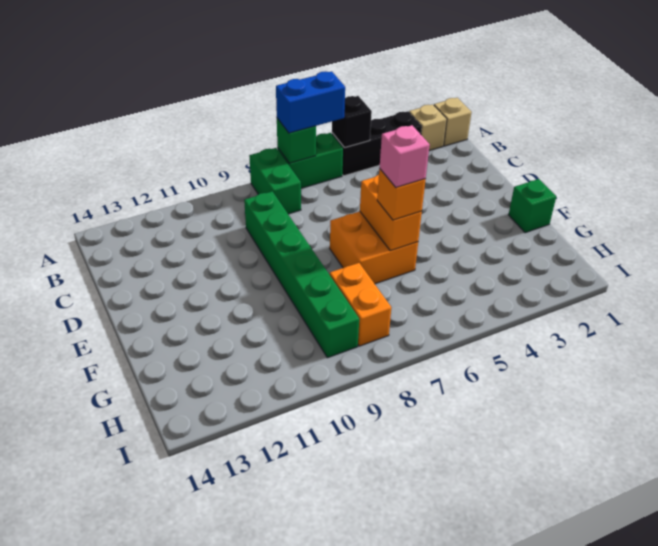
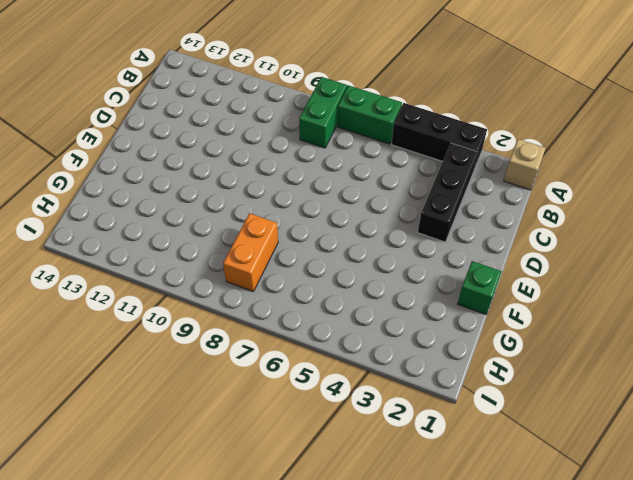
black brick B3:D3 level 1 -> none
none -> tan brick A2 level 1
none -> green brick C9:H9 level 1
none -> orange brick E6:F7 level 1

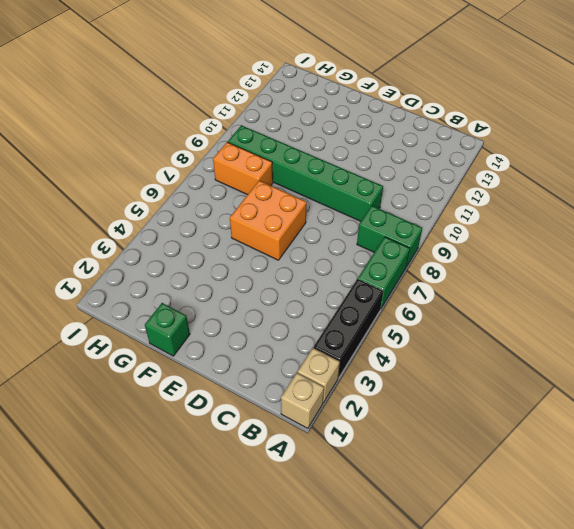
none -> black brick A5 level 2
none -> green brick A7 level 2
none -> orange brick E6:F6 level 2

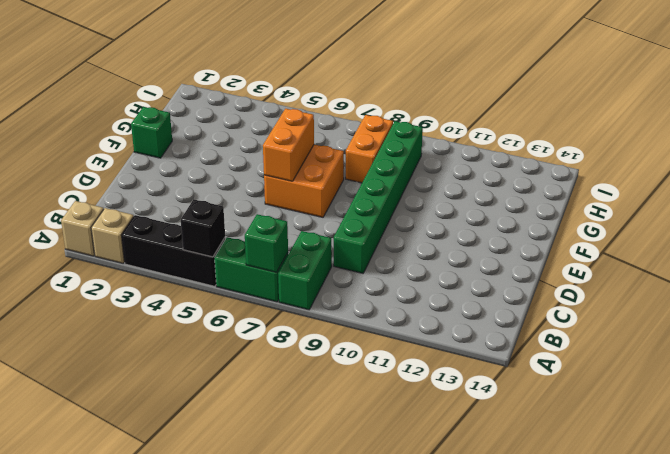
none -> blue brick A6:A7 level 3
none -> orange brick F6 level 3
none -> pink brick F6 level 4

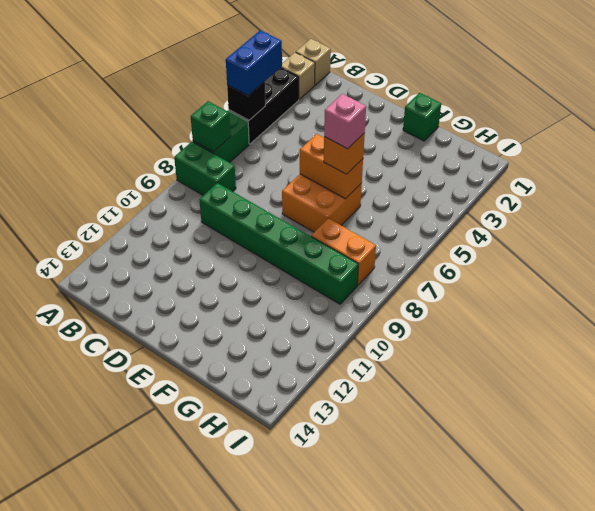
blue brick A4:A5 level 3 -> blue brick A6:A7 level 3

